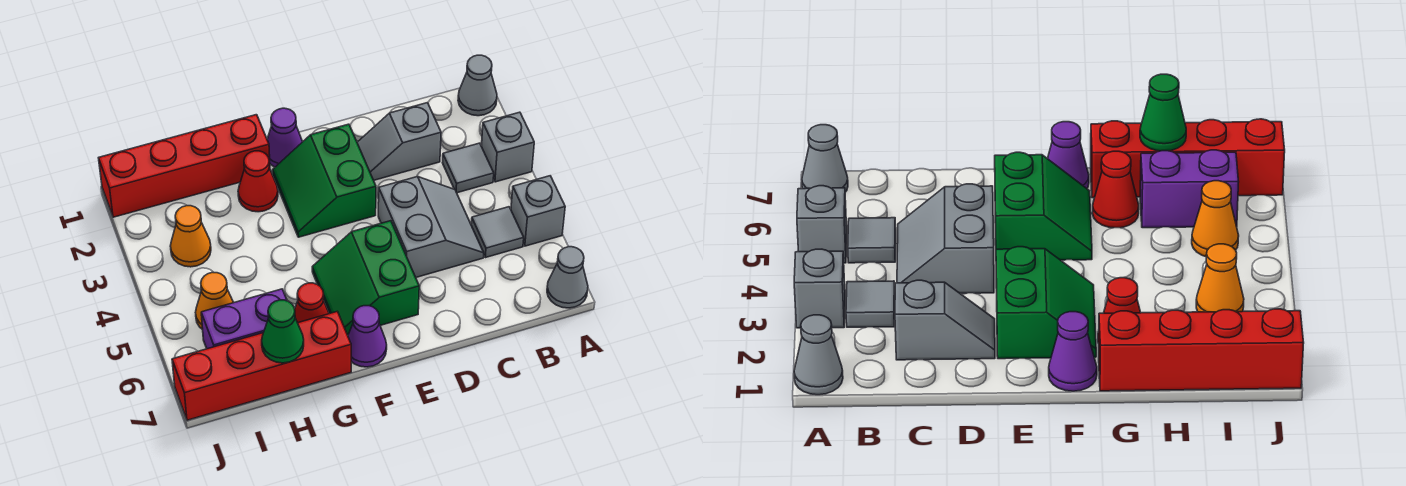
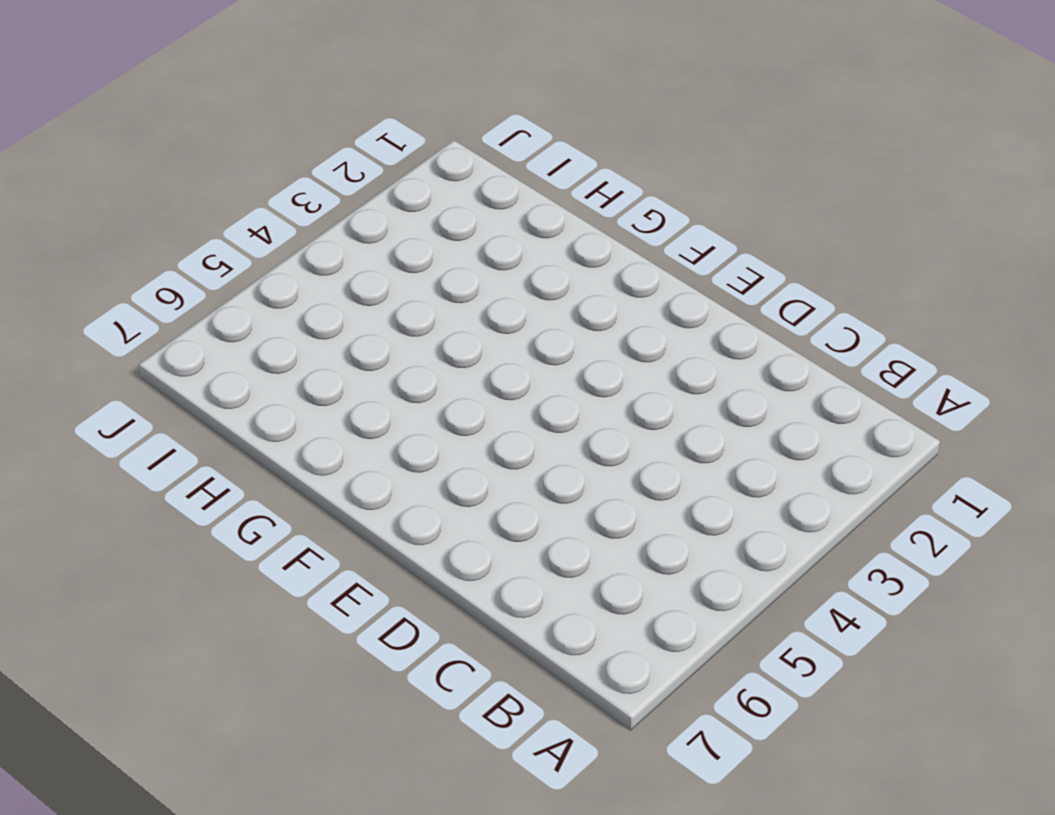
none -> grey cone A1 level 1
none -> grey brick A3 level 1
none -> grey brick A5 level 1

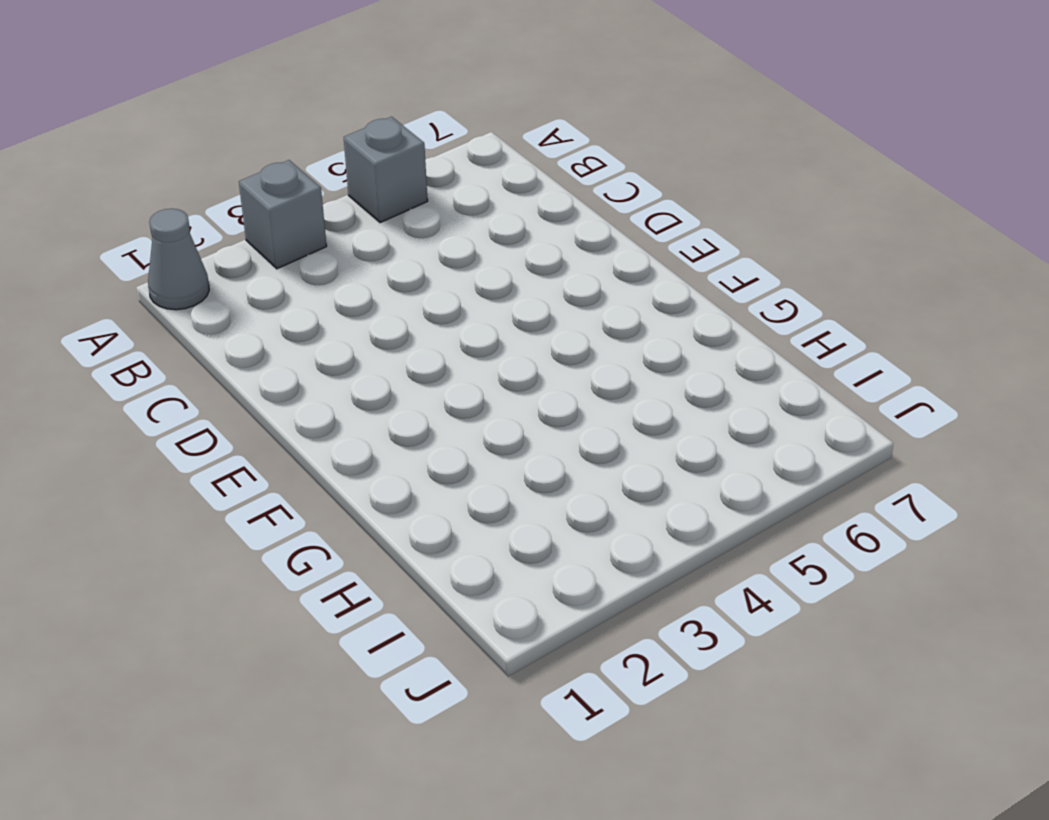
none -> grey cone A7 level 1
none -> grey tile B3 level 1
none -> grey tile B5 level 1

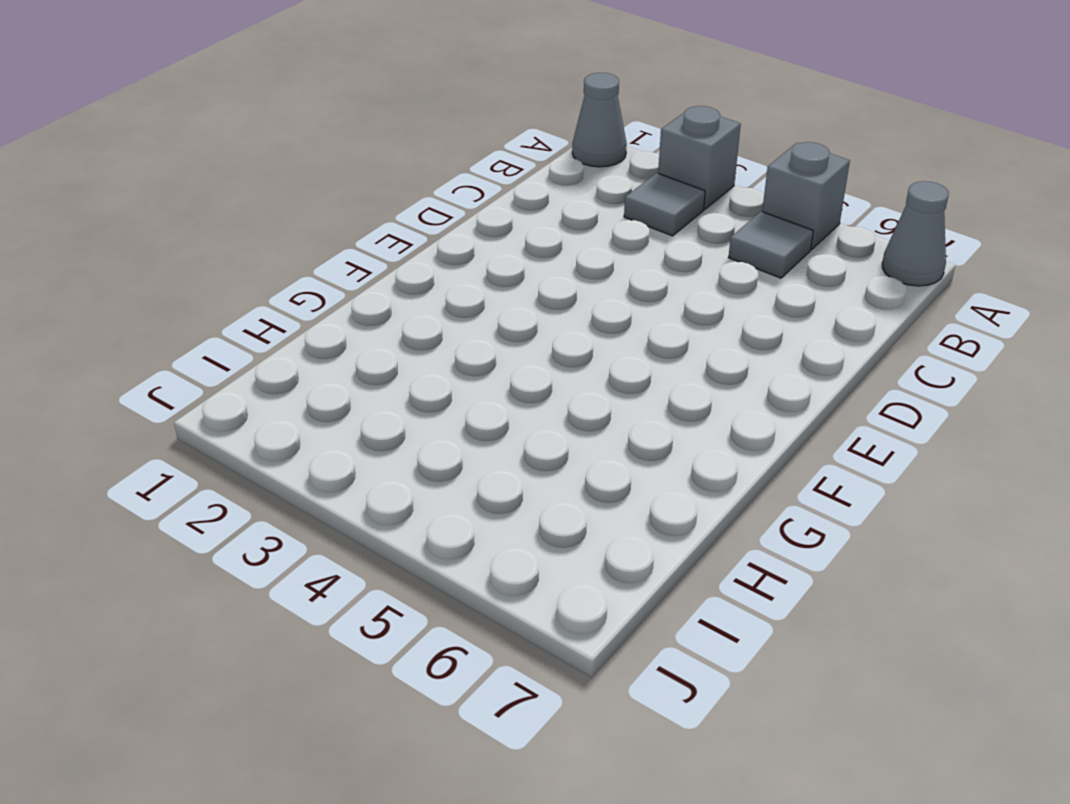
none -> grey slope C2:D2 level 1 top C
none -> grey slope C4:D5 level 1 top D
none -> green slope E2:F3 level 1 top E

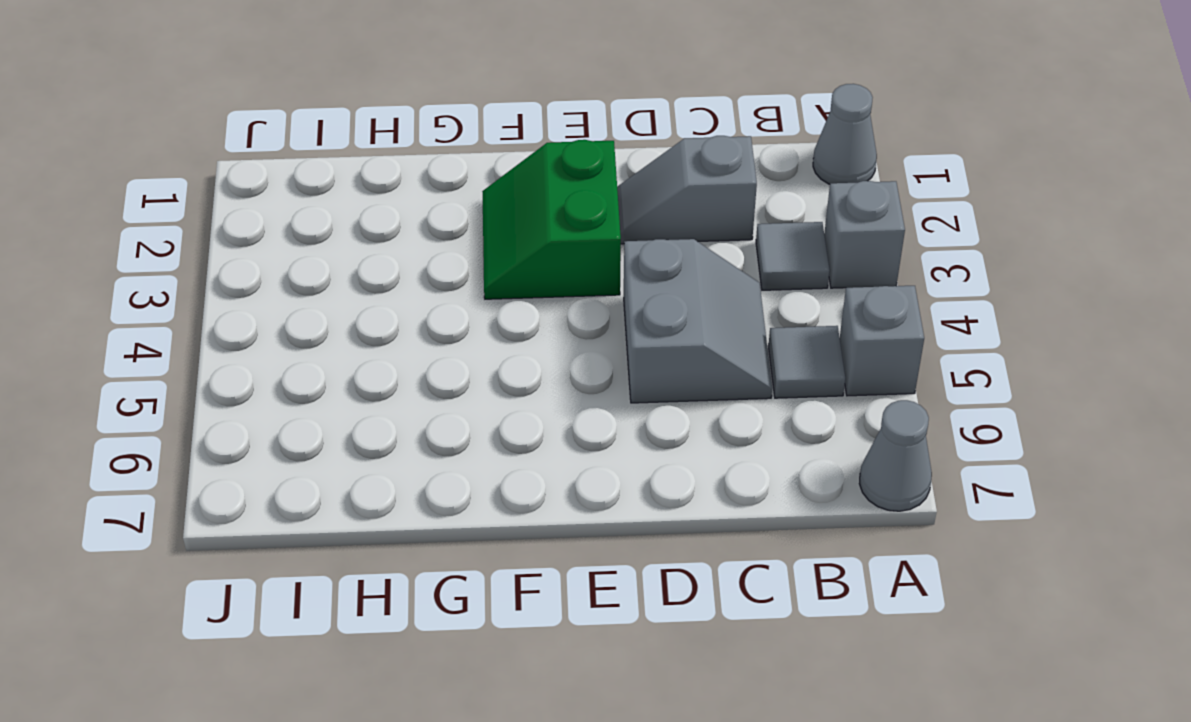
none -> green slope E5:F6 level 1 top E
none -> purple cone F1 level 1
none -> purple cone F7 level 1

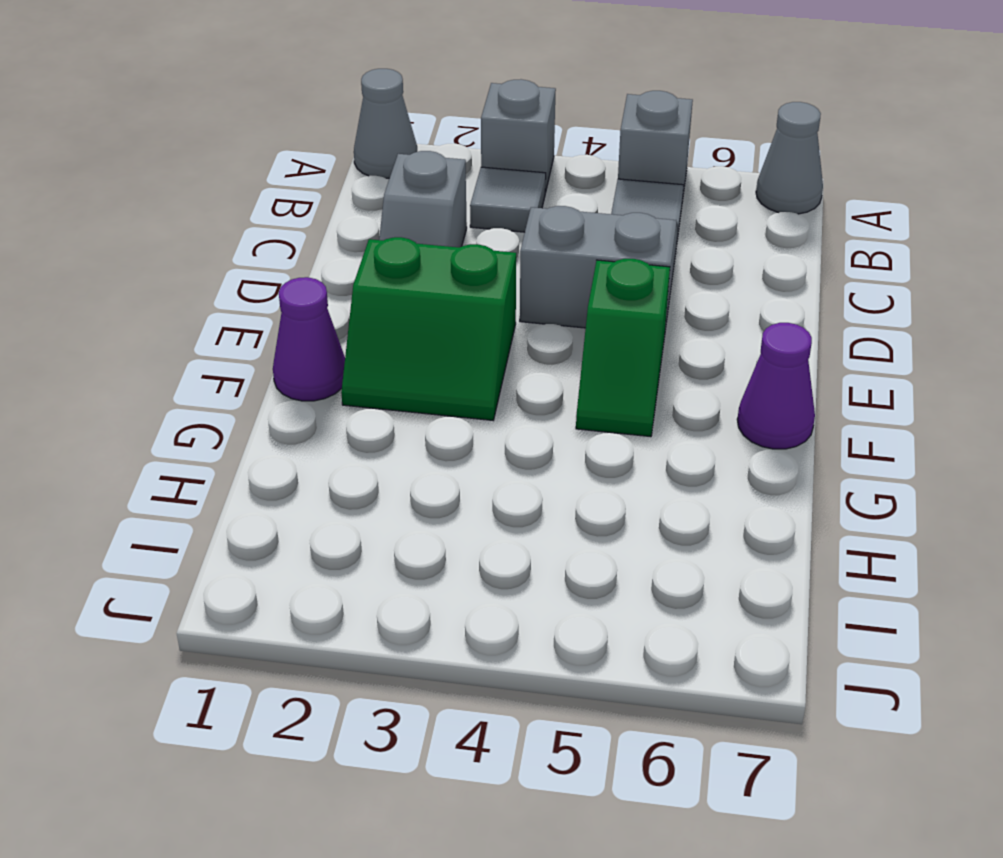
green slope E5:F5 level 1 top E -> green slope E5:F6 level 1 top E
none -> red brick G1:J1 level 1
none -> red cone G2 level 1
none -> red cone G6 level 1

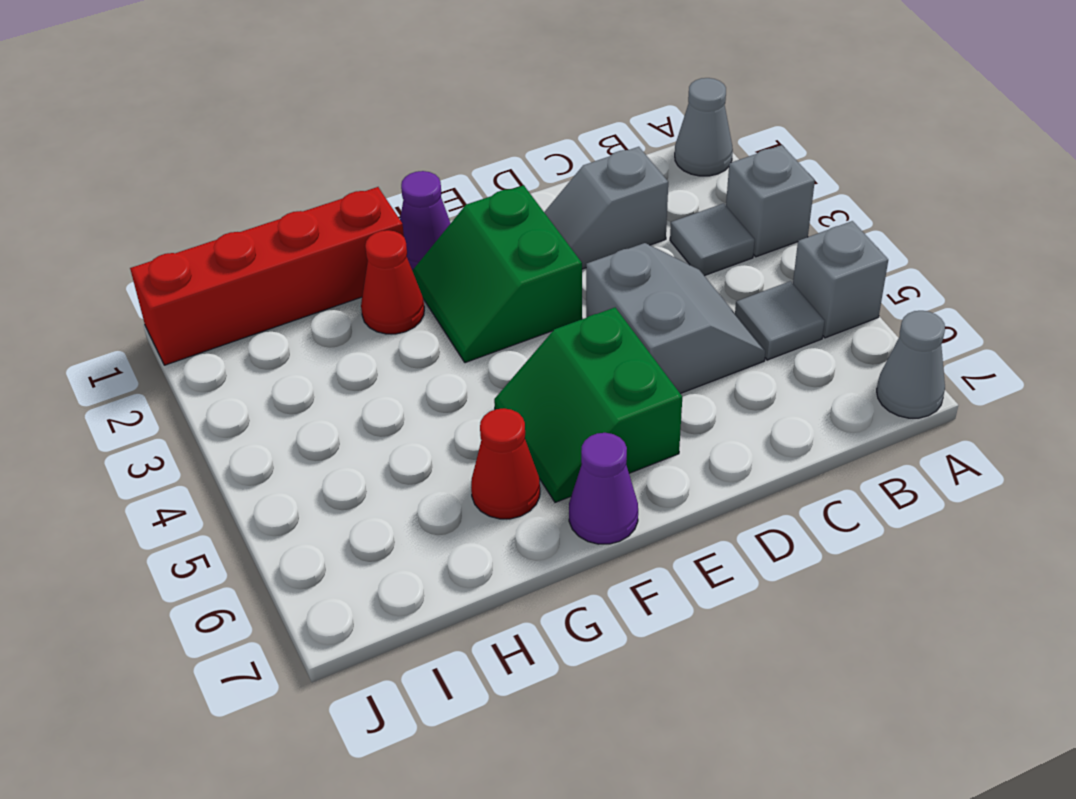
none -> red brick G7:J7 level 1
none -> purple brick H6:I6 level 1
none -> orange cone I3 level 1

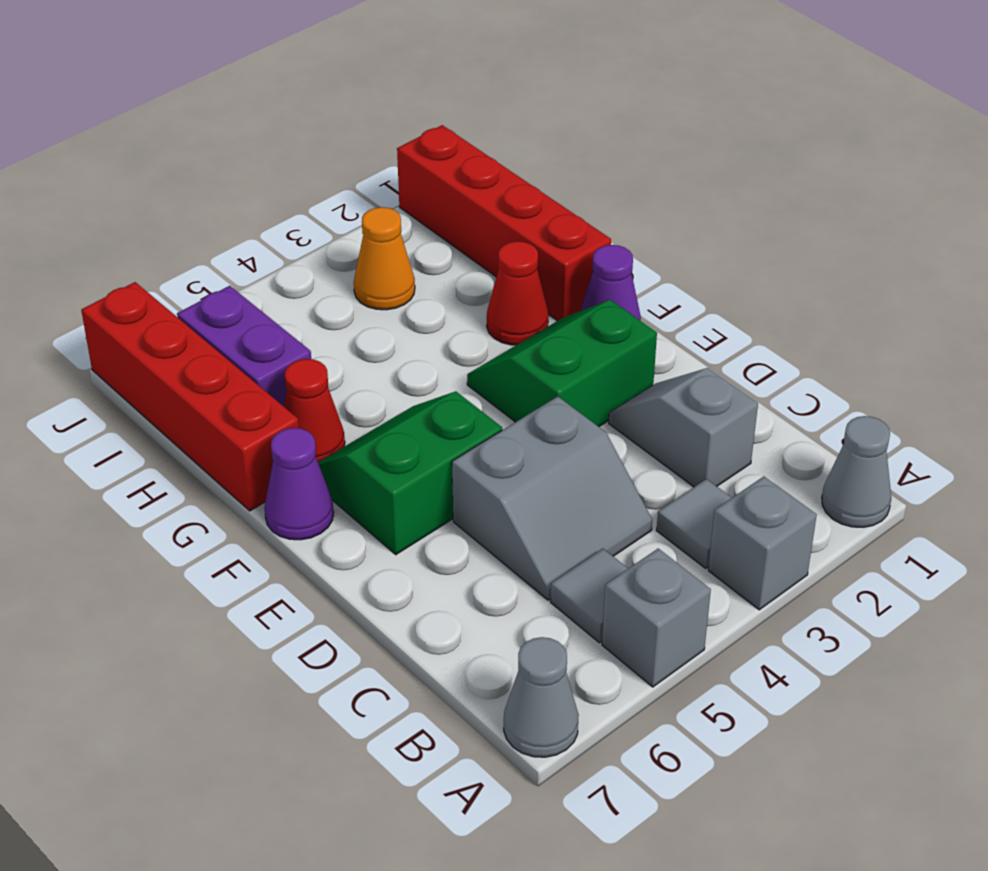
none -> orange cone I5 level 1
none -> green cone H7 level 2

